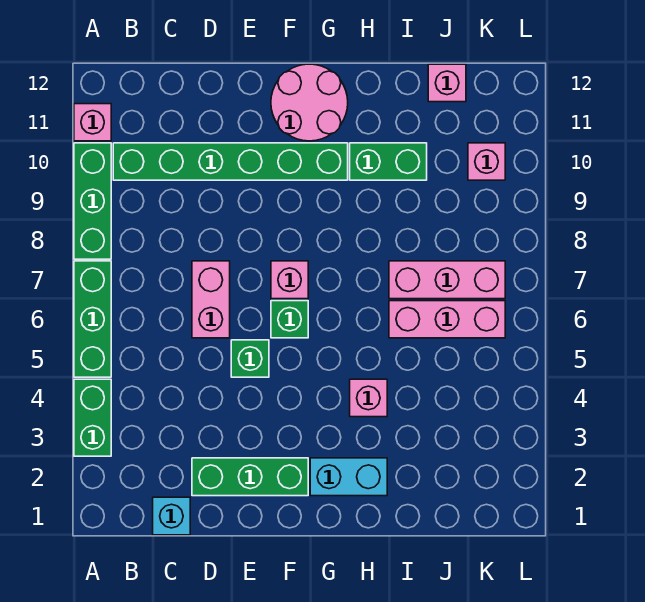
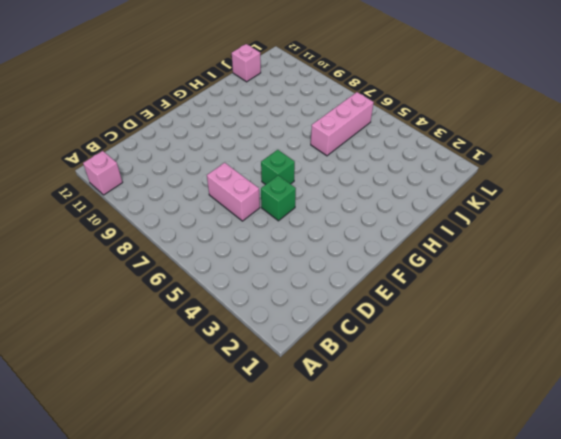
none -> green brick A3:A4 level 1
none -> green brick A5:A7 level 1
none -> green brick A8:A10 level 1

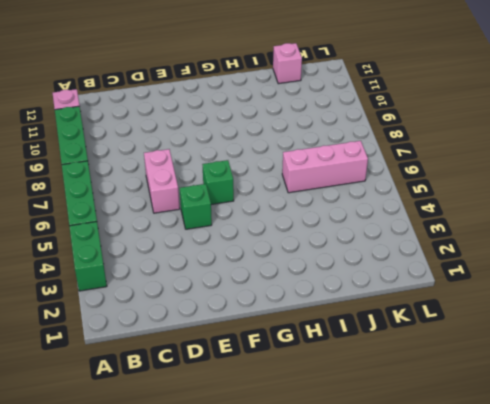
none -> green brick B10:G10 level 1
none -> cyan brick C1 level 1
none -> green brick D2:F2 level 1

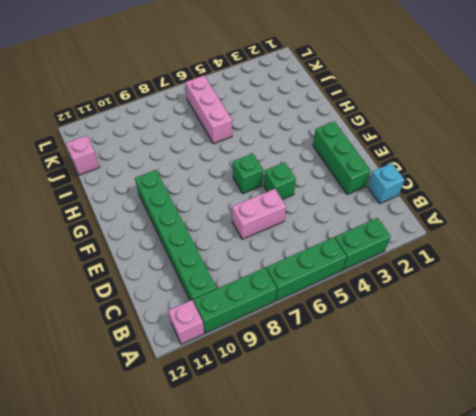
none -> pink brick F7 level 1
none -> pink round brick F11:G12 level 1
none -> cyan brick G2:H2 level 1

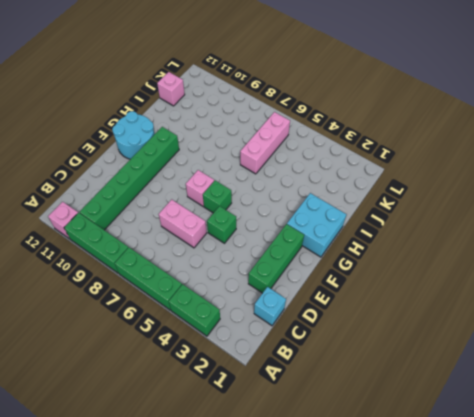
cyan round brick F11:G12 level 1 -> pink round brick F11:G12 level 1
cyan brick G1:H2 level 1 -> cyan brick G2:H2 level 1
none -> pink brick H4 level 1
none -> green brick H10:I10 level 1
none -> pink brick I7:K7 level 1

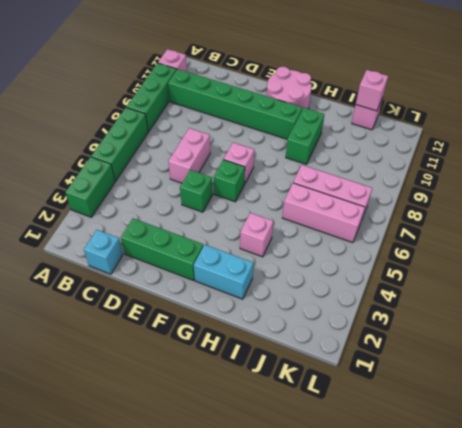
green brick H9:H10 level 1 -> green brick H10:I10 level 1
pink brick J12 level 2 -> pink brick K10 level 1

